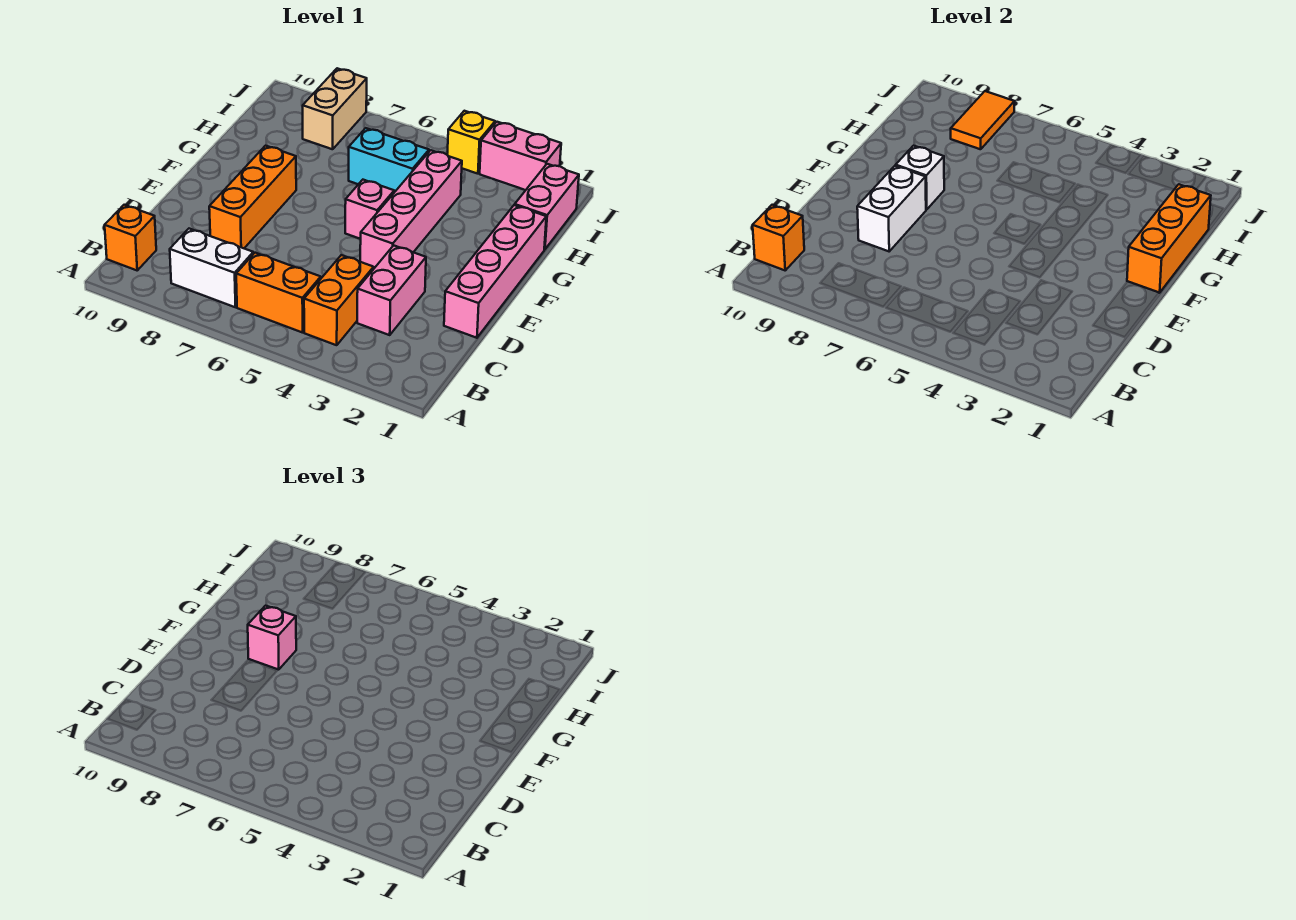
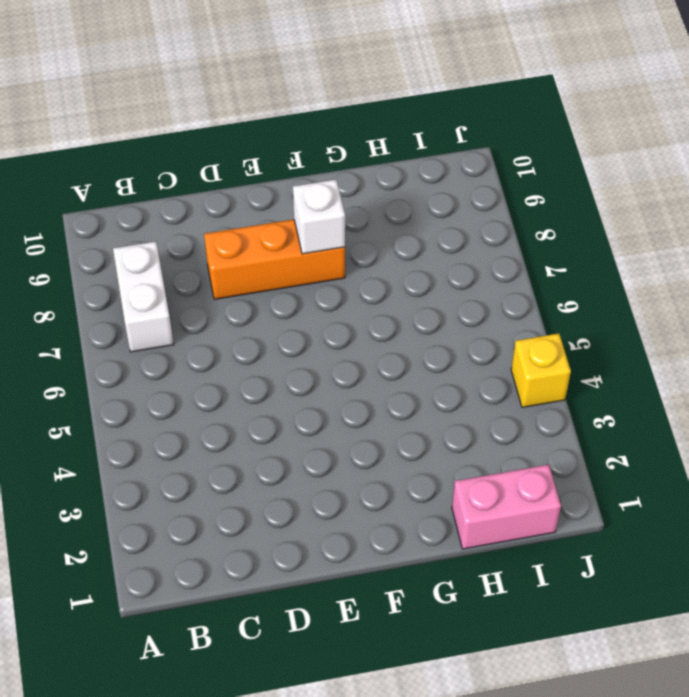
none -> orange brick B4:C4 level 1
none -> orange brick B5:B6 level 1
none -> orange brick B10 level 1

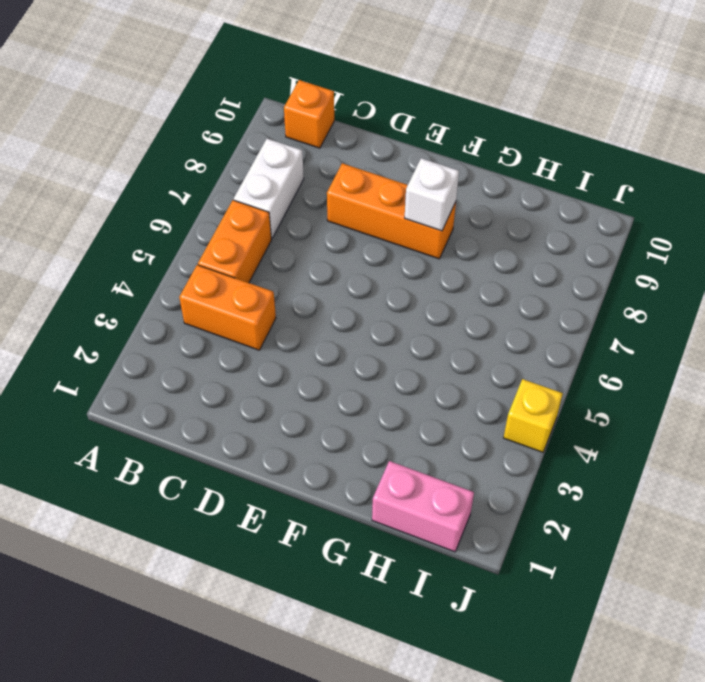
none -> pink brick C3:D3 level 1
none -> pink brick D1:G1 level 1
none -> pink brick E4:H4 level 1

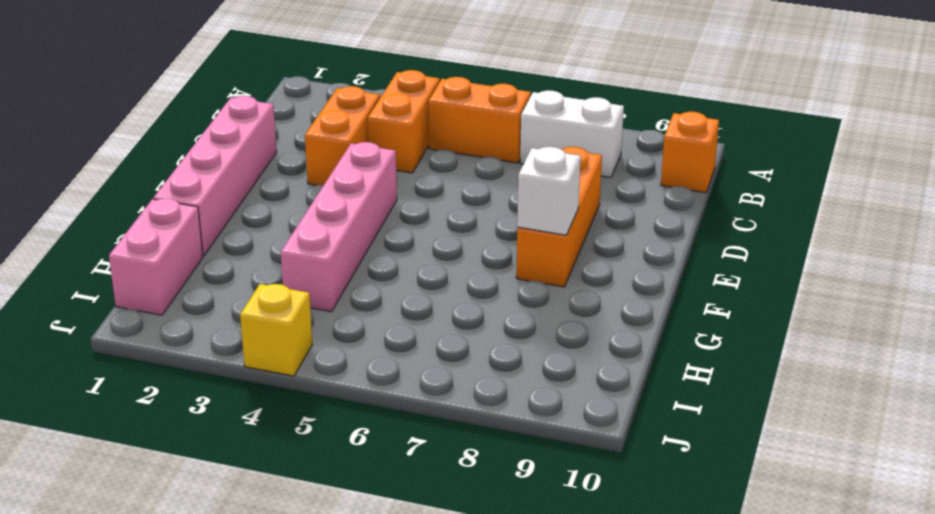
orange brick C3:D3 level 1 -> pink brick C3:D3 level 1
none -> pink brick F5 level 1
none -> cyan brick H5:H6 level 1
none -> tan brick I8:J8 level 1

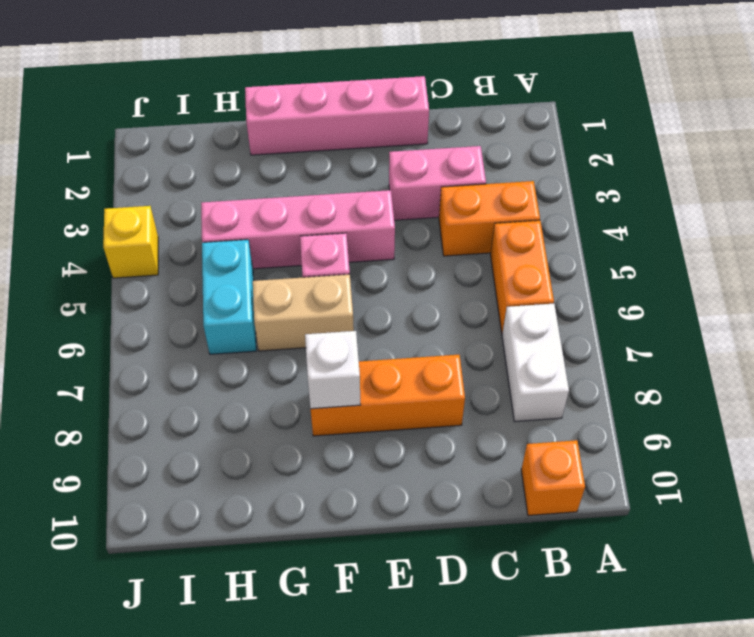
tan brick F6:G6 level 1 -> tan brick I8:J8 level 1
none -> pink brick H1:I1 level 1
none -> pink brick J2:J3 level 1
none -> orange brick B10 level 2

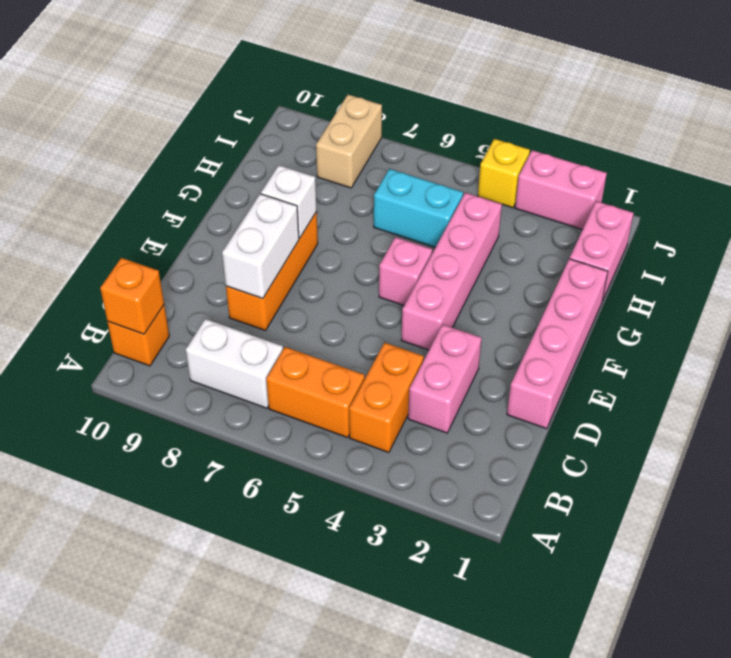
none -> orange brick F1:H1 level 2
none -> orange tile I8:J8 level 2
none -> pink brick F8 level 3

